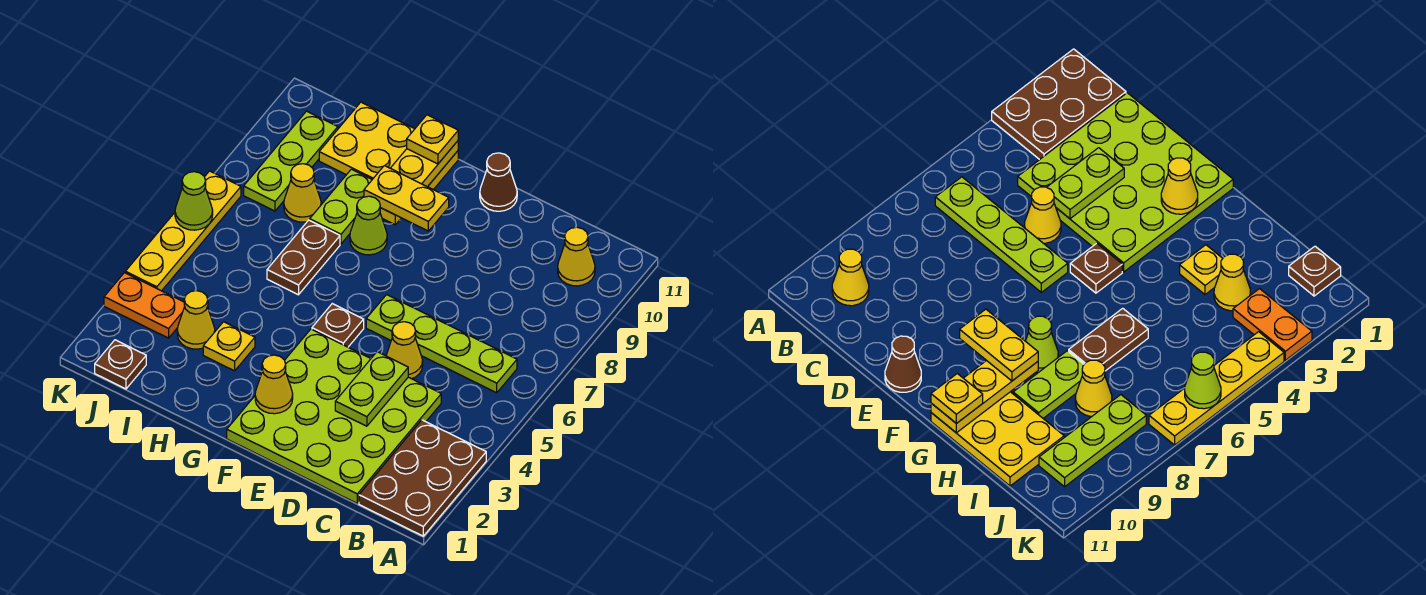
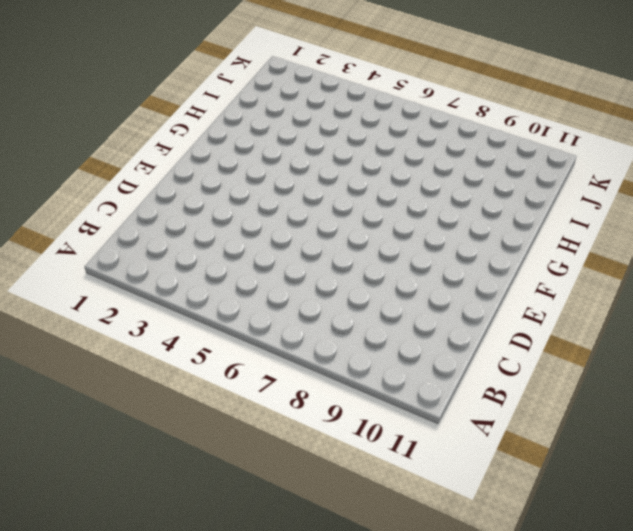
none -> brown plate A1:B3 level 1
none -> lime plate B6:E6 level 1
none -> yellow cone B10 level 1

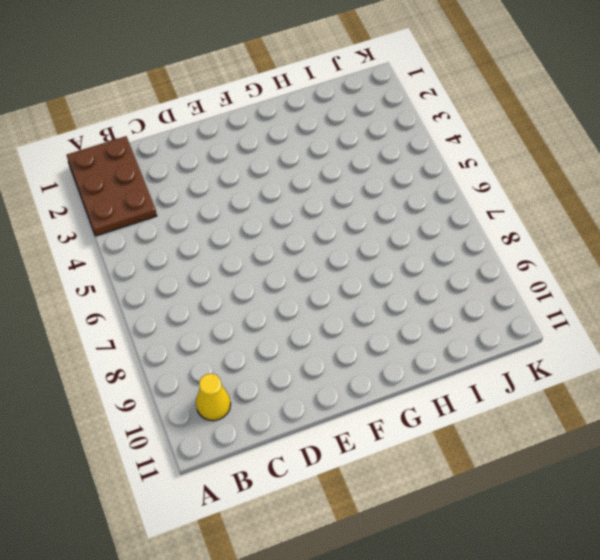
none -> lime plate B6:E6 level 1
none -> lime plate C1:F4 level 1
none -> yellow cone D5 level 1

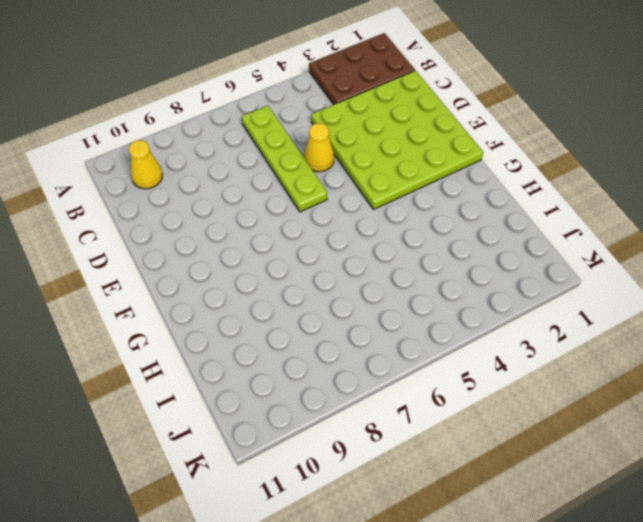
none -> brown cone E11 level 1
none -> brown plate F5 level 1
none -> lime cone G8 level 1

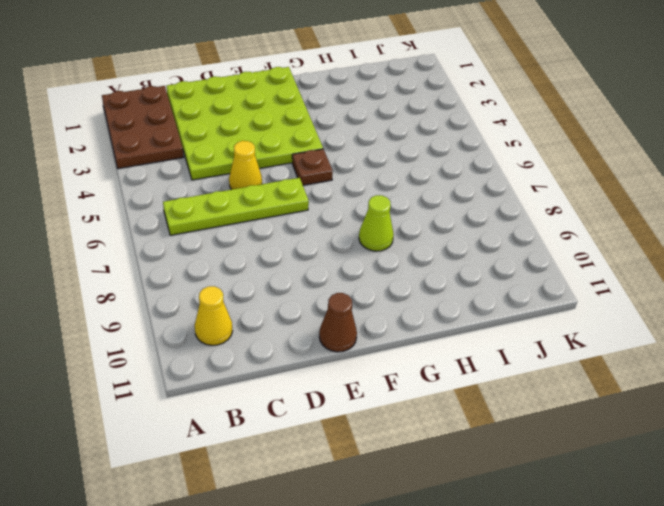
none -> yellow plate G10:I11 level 1
none -> yellow plate H3 level 1
none -> brown plate H6:H7 level 1

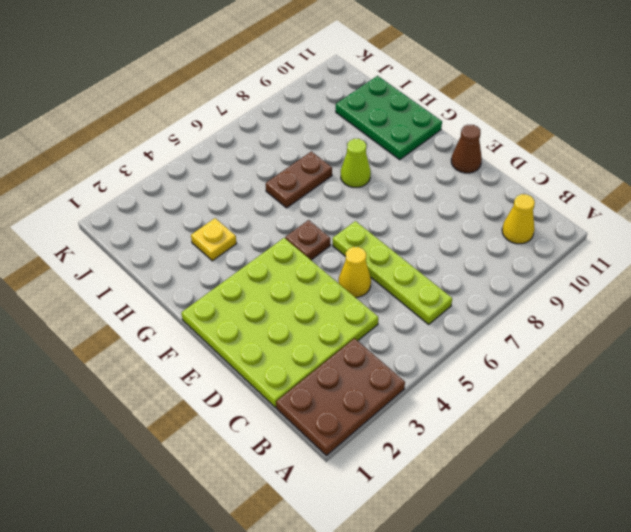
green plate G10:I11 level 1 -> yellow plate G10:I11 level 1
none -> lime plate H8:H9 level 1
none -> yellow cone I3 level 1
none -> yellow cone I8 level 1

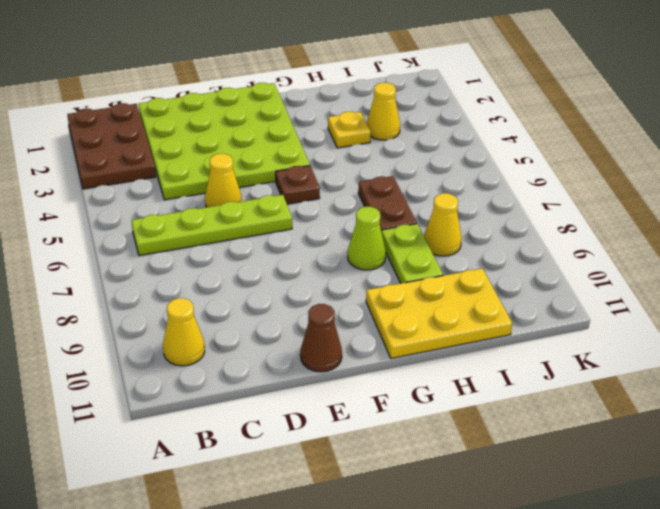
none -> brown plate J1 level 1
none -> orange plate J3:K3 level 1
none -> lime plate J8:J10 level 1

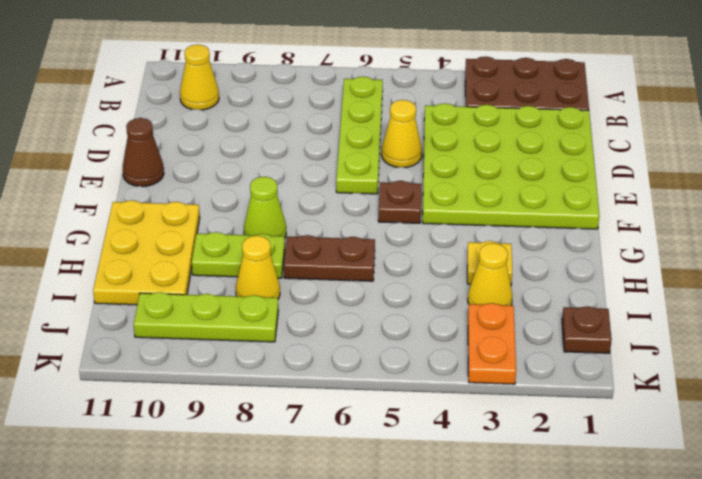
none -> yellow plate K4:K7 level 1
none -> lime plate D3:D4 level 2
none -> yellow cone F2 level 2

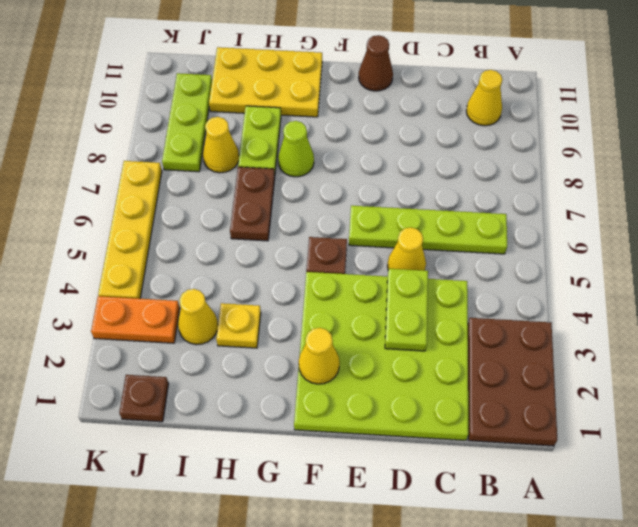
none -> yellow plate G9:G11 level 2
none -> lime cone K6 level 2
none -> yellow plate F9:G9 level 3

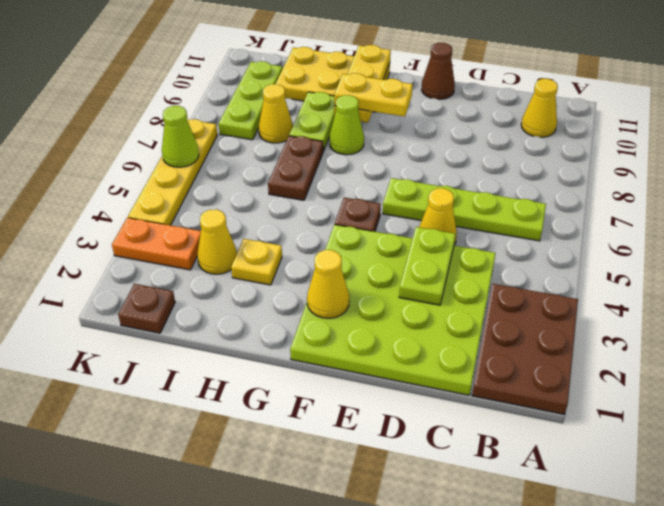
none -> yellow plate G11 level 3

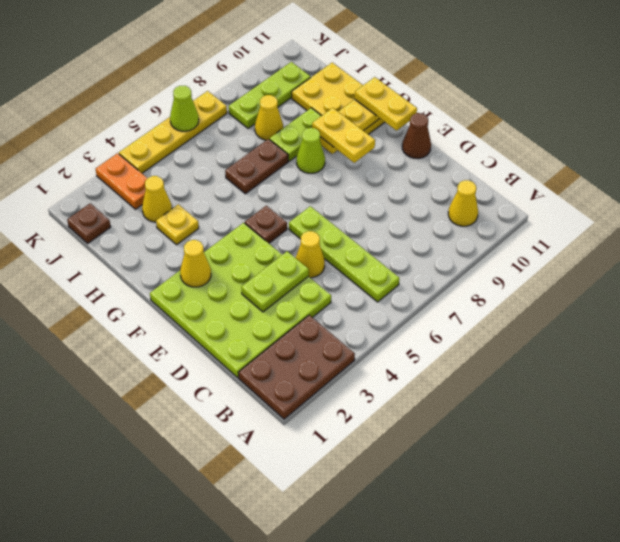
yellow plate F11:G11 level 3 -> yellow plate G11 level 3

